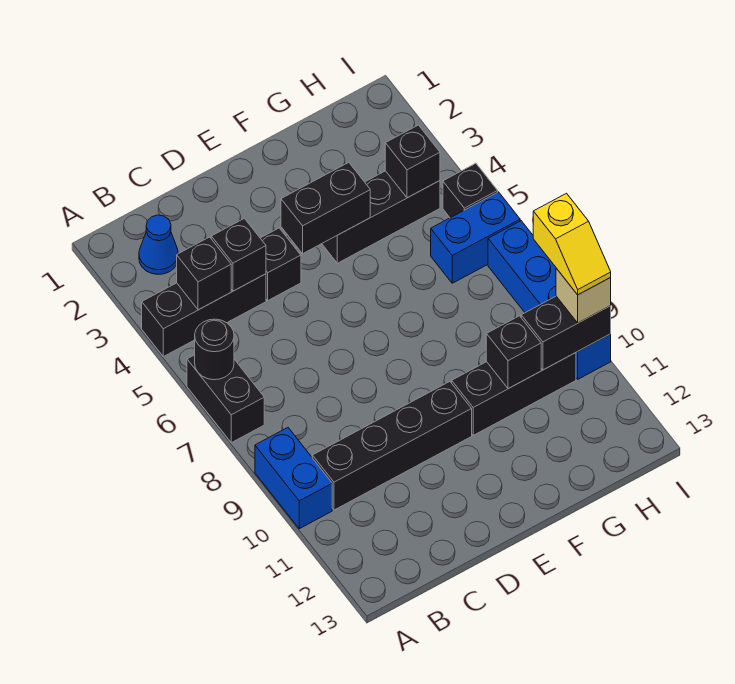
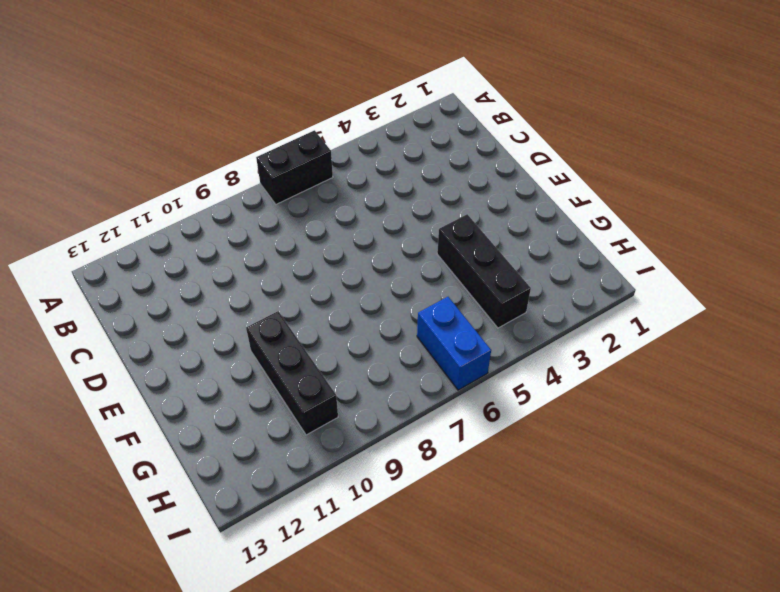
none -> black brick A4:C4 level 1
none -> blue brick A9:A10 level 1
none -> blue cone B2 level 1

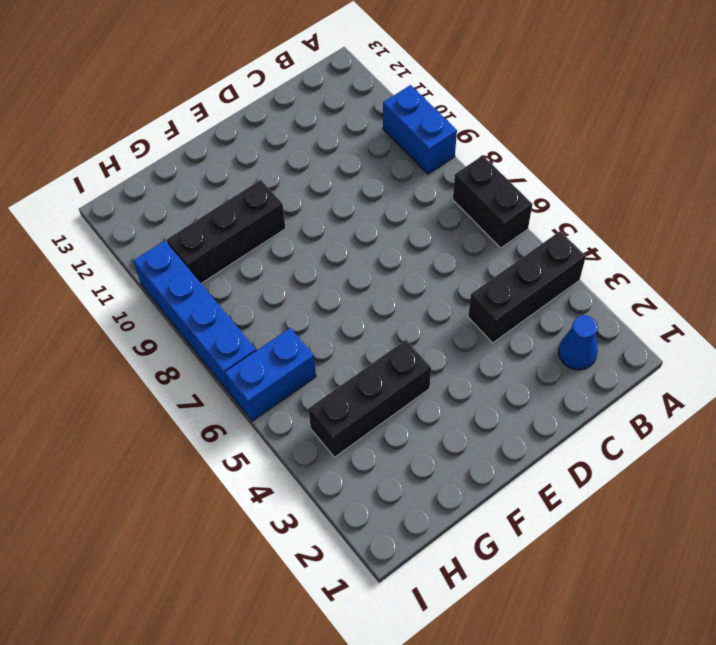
none -> black brick B10:E10 level 1
none -> black brick D4 level 1
none -> black brick I5 level 1

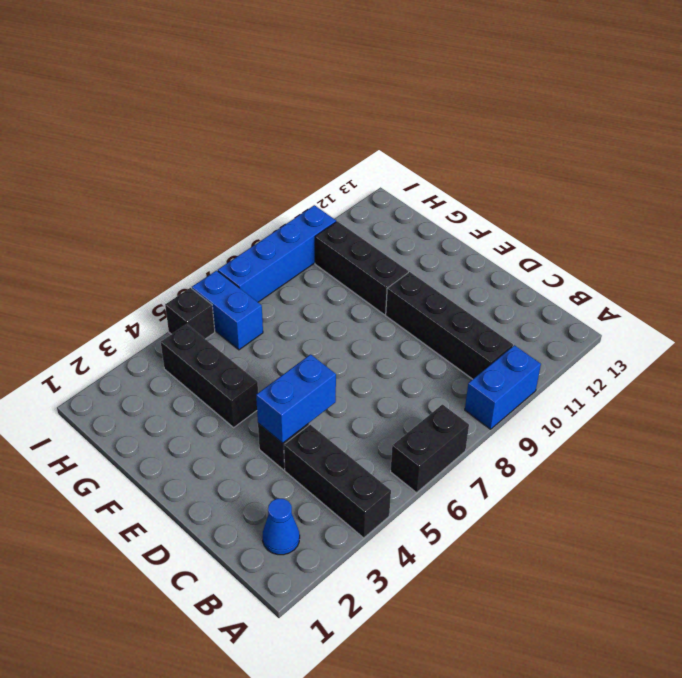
blue brick D4:D5 level 2 -> none
none -> black round brick A6 level 2
none -> black brick B4 level 2
none -> black brick C4 level 2

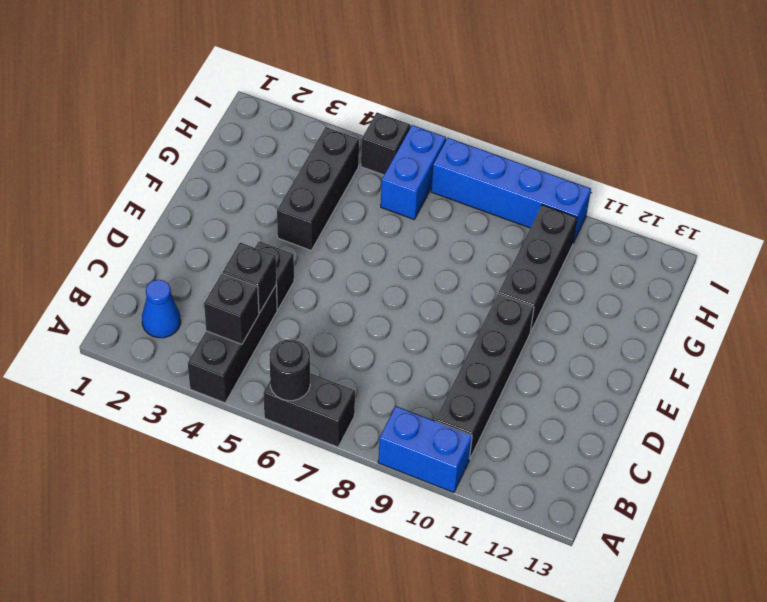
none -> black brick E4:F4 level 2
none -> black brick G10 level 2
none -> black brick H4 level 2

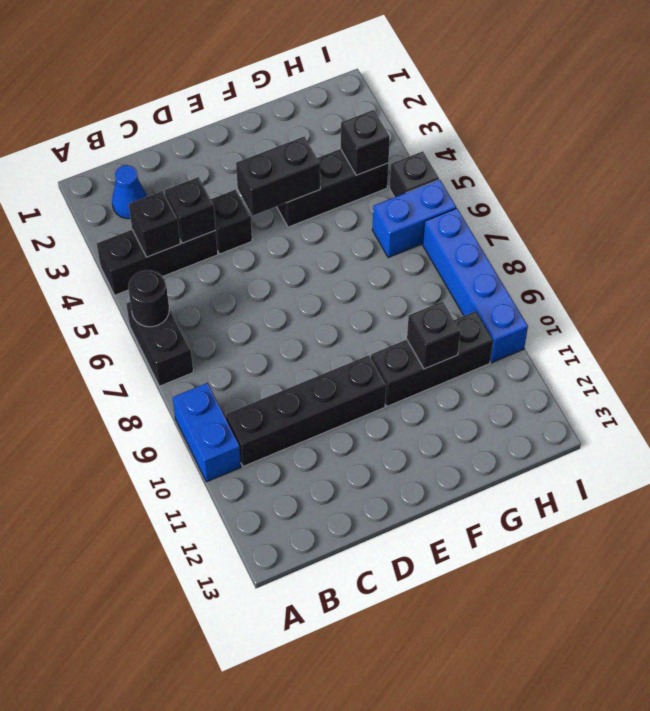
none -> black brick H10:I10 level 2
none -> tan brick I10 level 3
none -> yellow slope I9:I10 level 4 top 9

